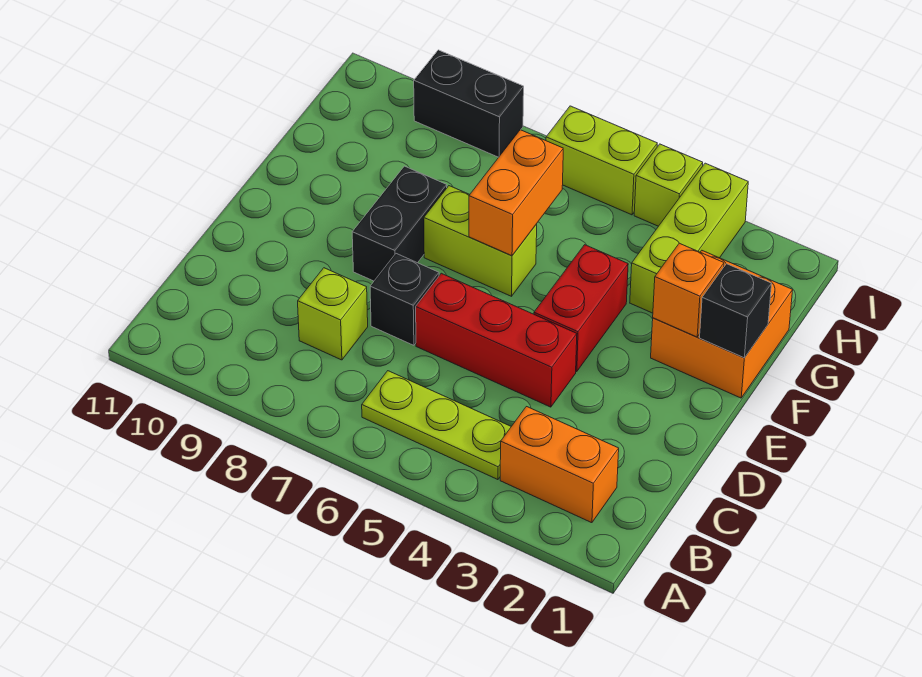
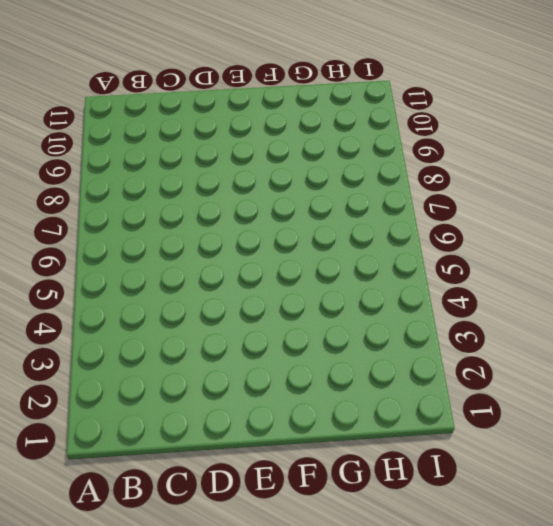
none -> orange brick B2:B3 level 1
none -> lime plate B4:B6 level 1
none -> lime brick C8 level 1

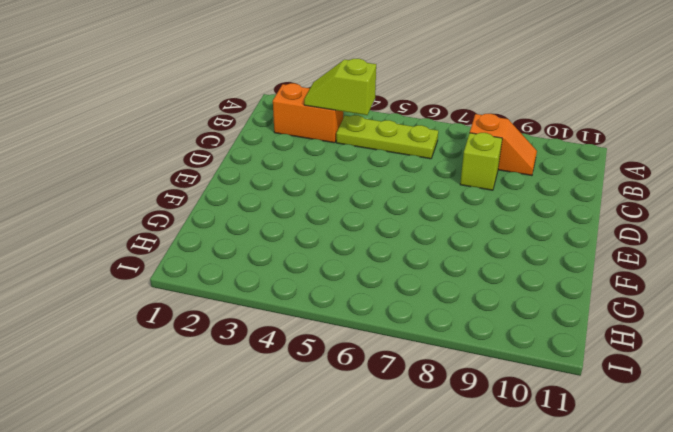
lime slope B3:B4 level 2 top 4 -> none
orange slope B8:B9 level 1 top 8 -> none
none -> red brick D4:D6 level 1
none -> black brick D7 level 1
none -> red brick E4:F4 level 1

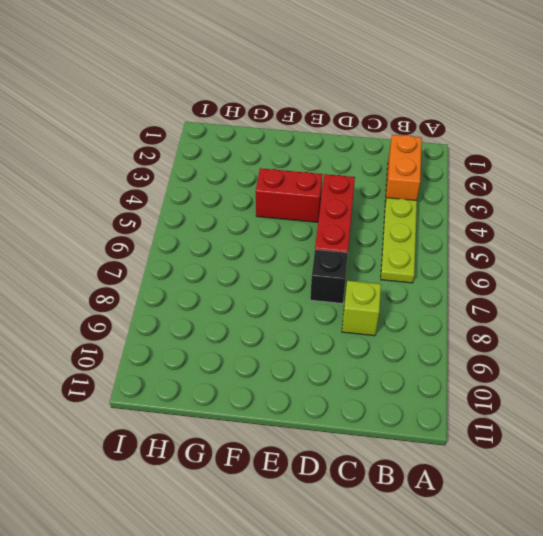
none -> black brick E8:F8 level 1
none -> orange brick F1:G2 level 1
none -> lime brick F6:F7 level 1

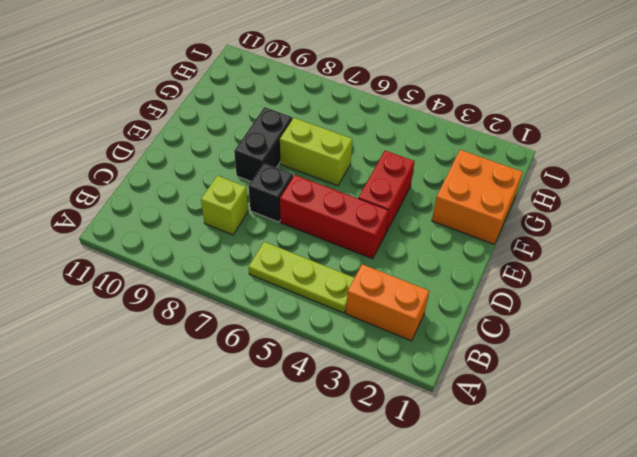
none -> lime brick G3:I3 level 1
none -> lime brick I4 level 1
none -> lime brick I5:I6 level 1

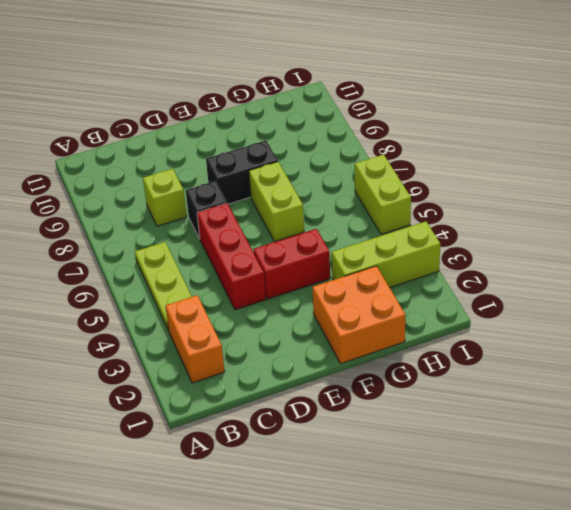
none -> lime brick I4 level 1
none -> black brick I8:I9 level 1
none -> black brick F1 level 2

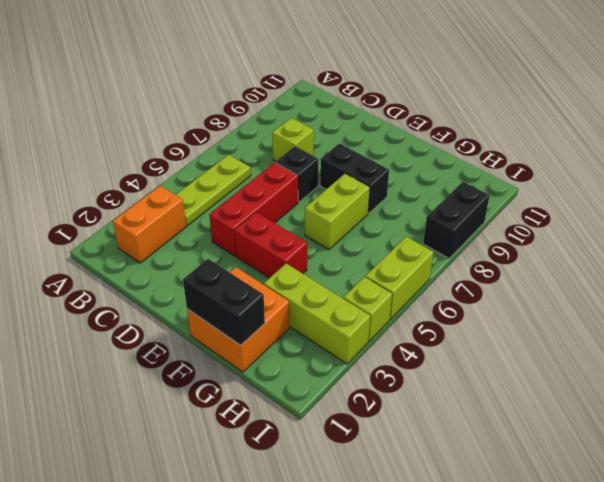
black brick F1:G1 level 2 -> black brick F1 level 2
none -> orange brick F2 level 2
none -> orange brick F6:G6 level 2

